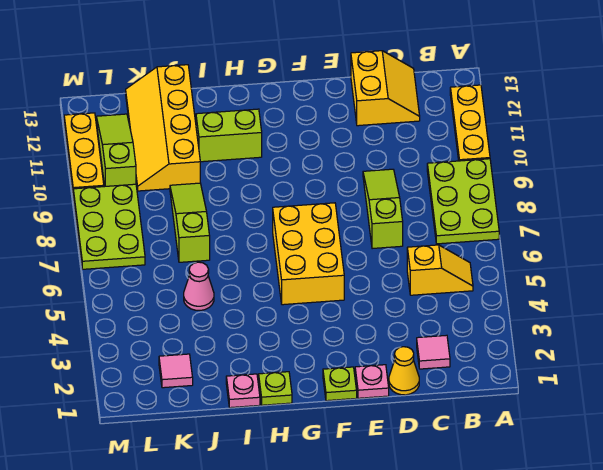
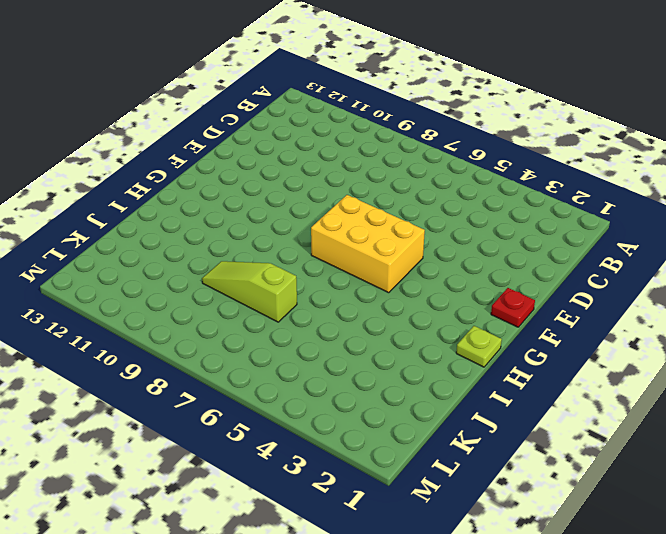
red plate F1 level 1 -> lime plate F1 level 1
none -> lime plate A7:B9 level 1
none -> yellow plate A10:A12 level 1
none -> yellow slope B5:C5 level 1 top C

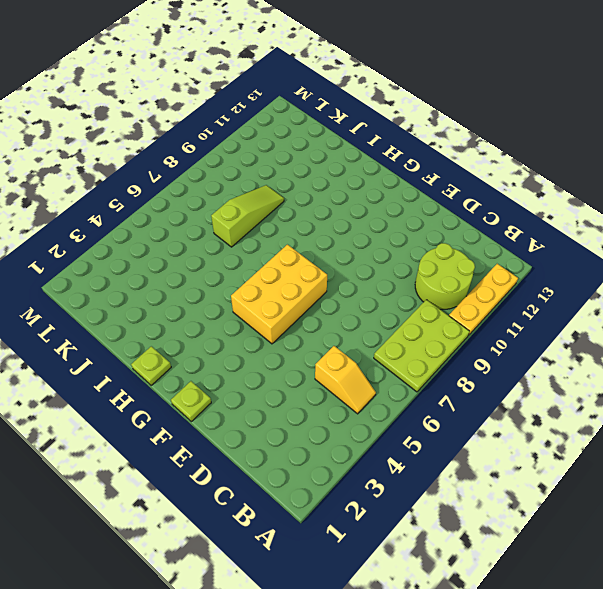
lime round brick B10:C11 level 1 -> none
none -> pink tile C2 level 1
none -> yellow slope C12:D13 level 1 top D
none -> yellow cone D1 level 1

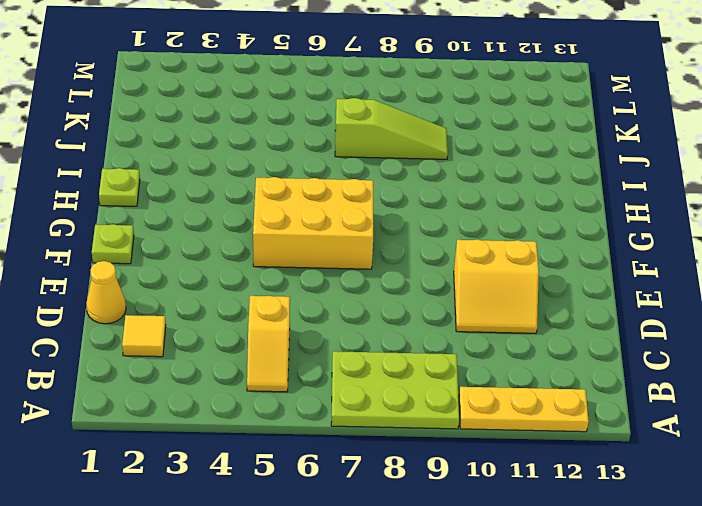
yellow tile C2 level 1 -> pink tile C2 level 1
yellow slope D10:E11 level 1 top E -> yellow slope C12:D13 level 1 top D
none -> lime slope D7:D9 level 1 top 7
none -> pink plate E1 level 1
none -> lime brick H11:I11 level 1

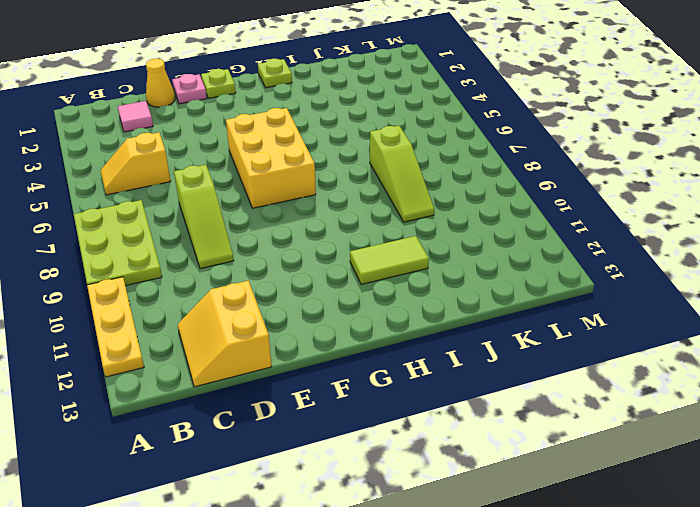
lime tile H11:I11 level 1 -> lime brick H11:I11 level 1
none -> pink plate I1 level 1
none -> pink cone J5 level 1
none -> yellow slope J10:K13 level 1 top J

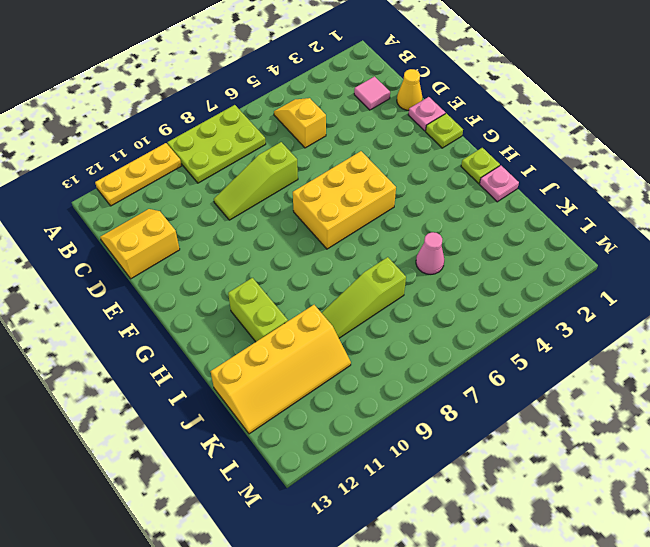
none -> pink tile K2 level 1
none -> lime plate L7:M9 level 1
none -> lime slope L10:L12 level 1 top 10

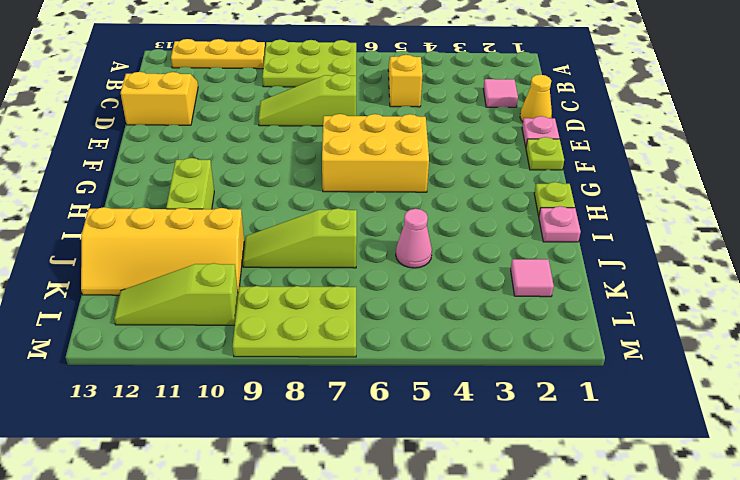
none -> yellow plate M10:M12 level 1

